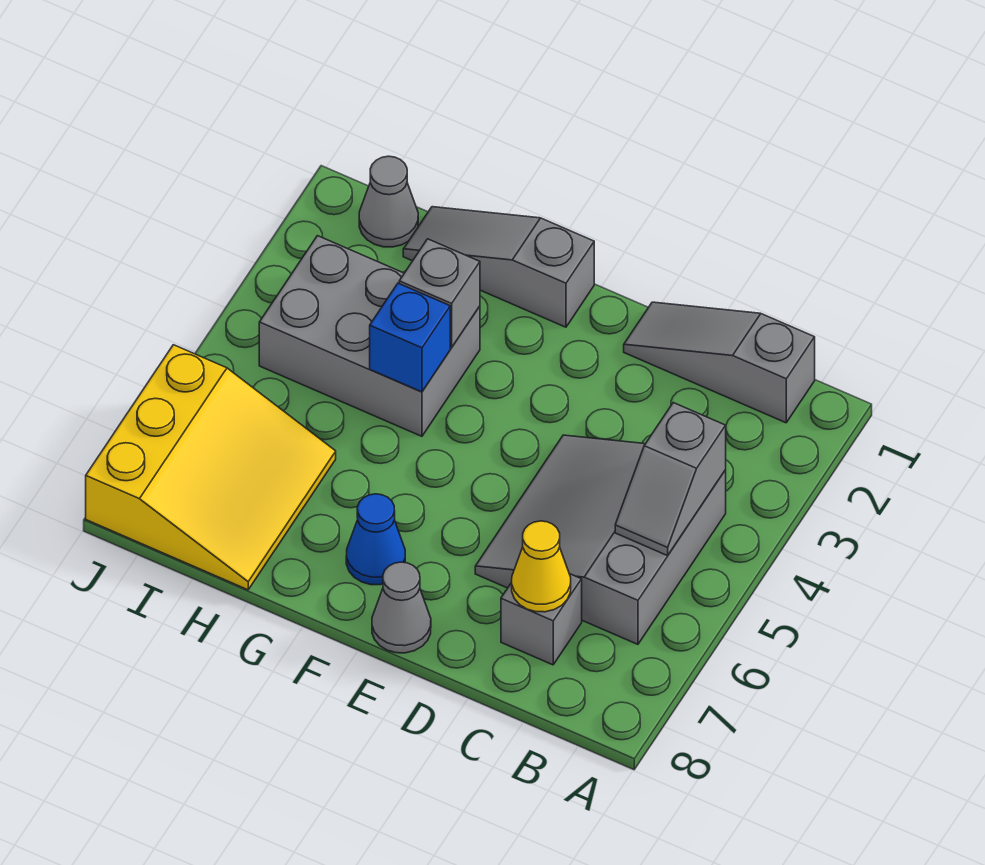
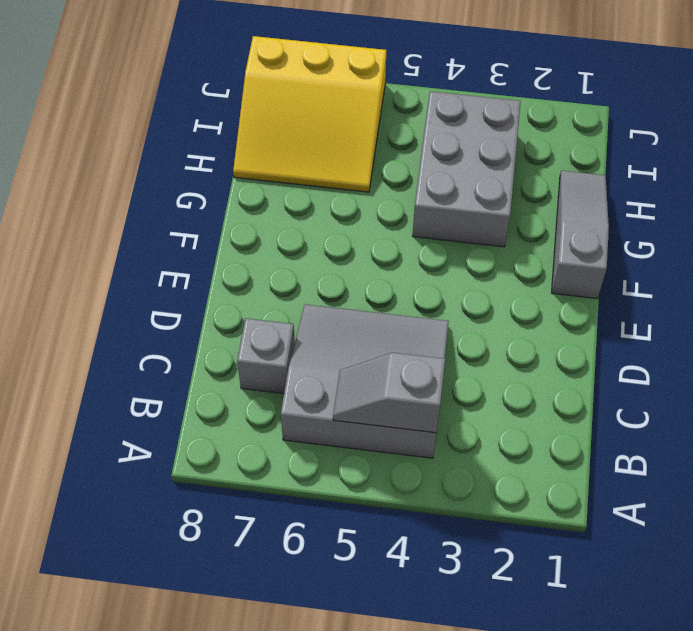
none -> grey slope B1:D1 level 1 top B
none -> grey cone E8 level 1
none -> blue cone F7 level 1

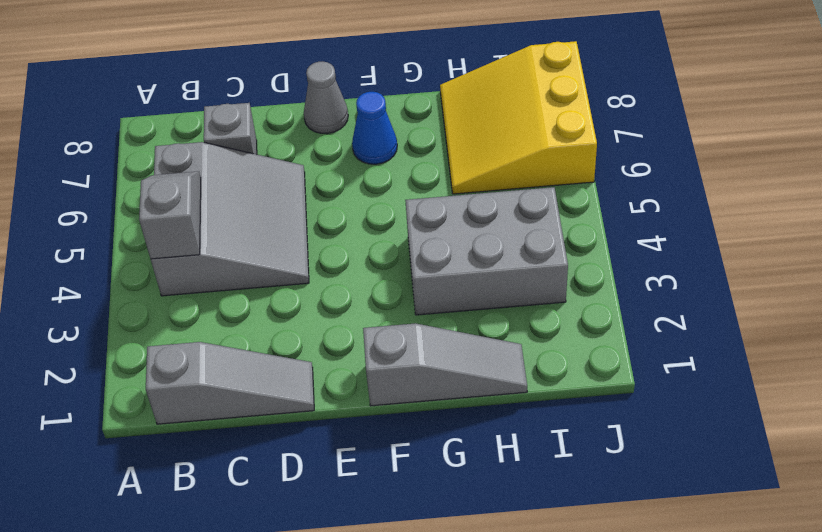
none -> grey cone I1 level 1
none -> yellow cone C7 level 2
none -> grey brick G3 level 2

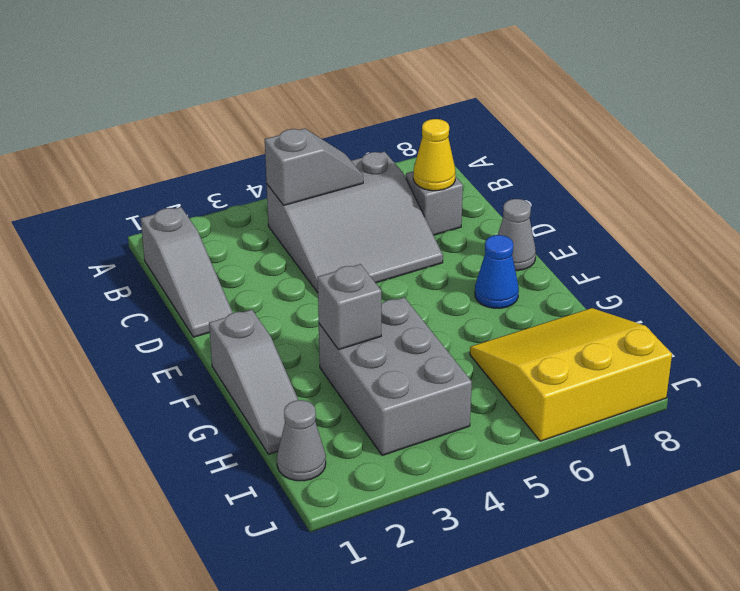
none -> blue brick G4 level 2

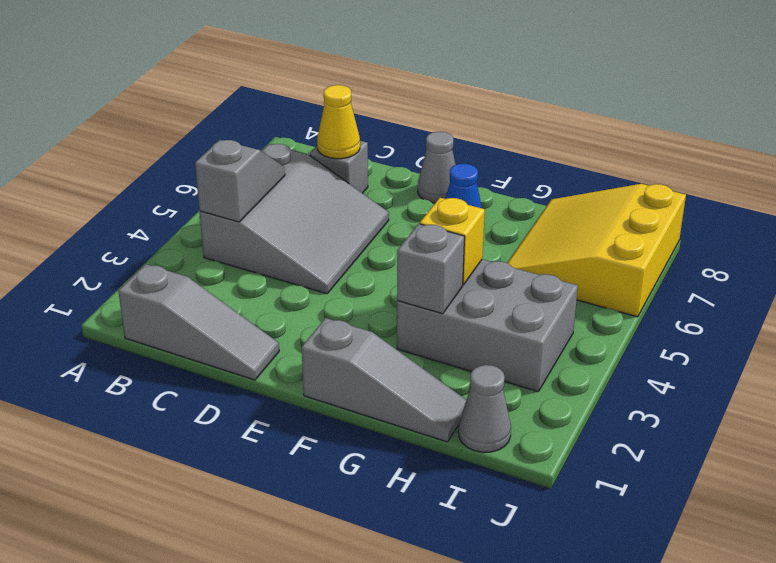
yellow brick G4 level 2 -> blue brick G4 level 2

